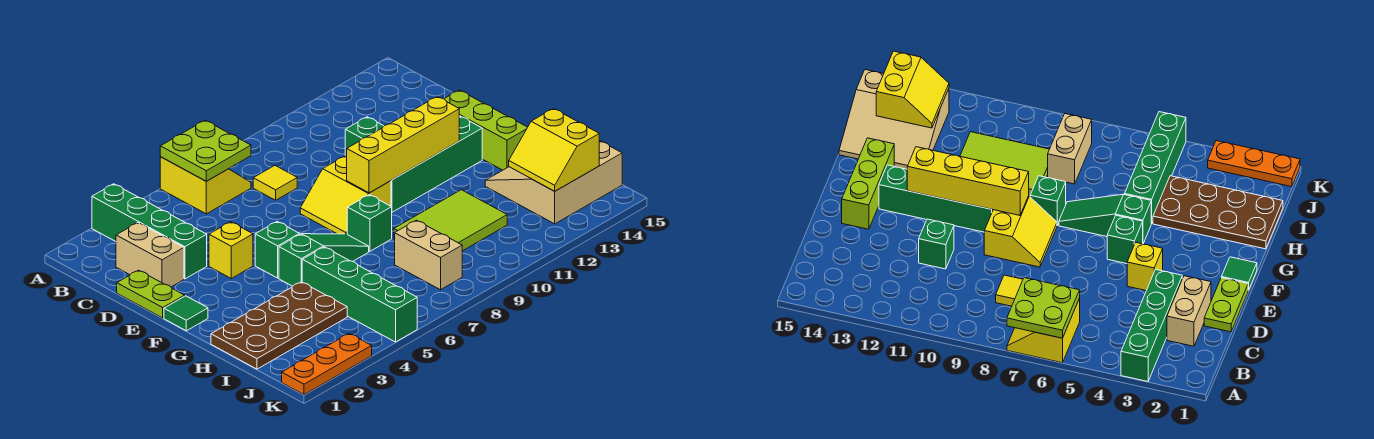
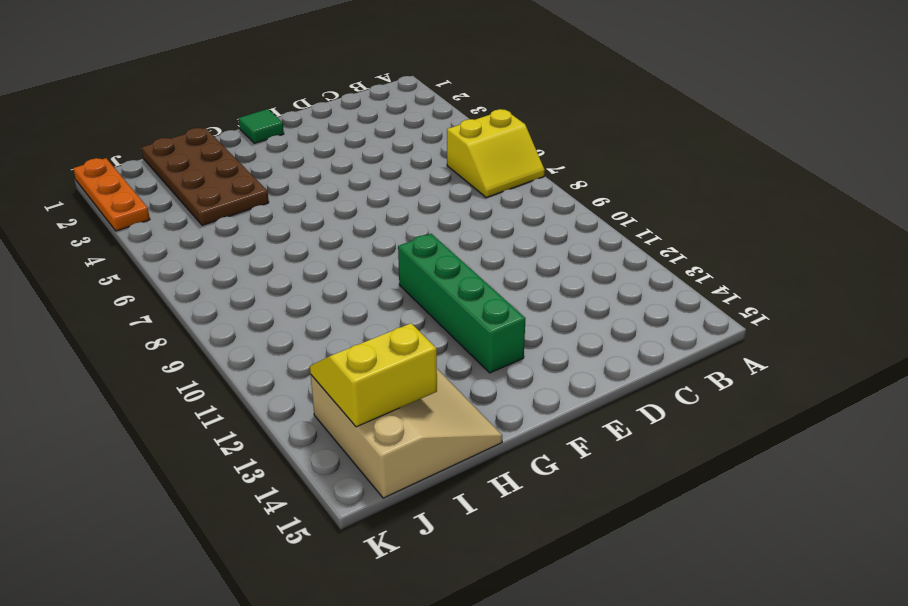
none -> green brick A3:D3 level 1
none -> tan brick C2:D2 level 1
none -> yellow tile C8 level 1

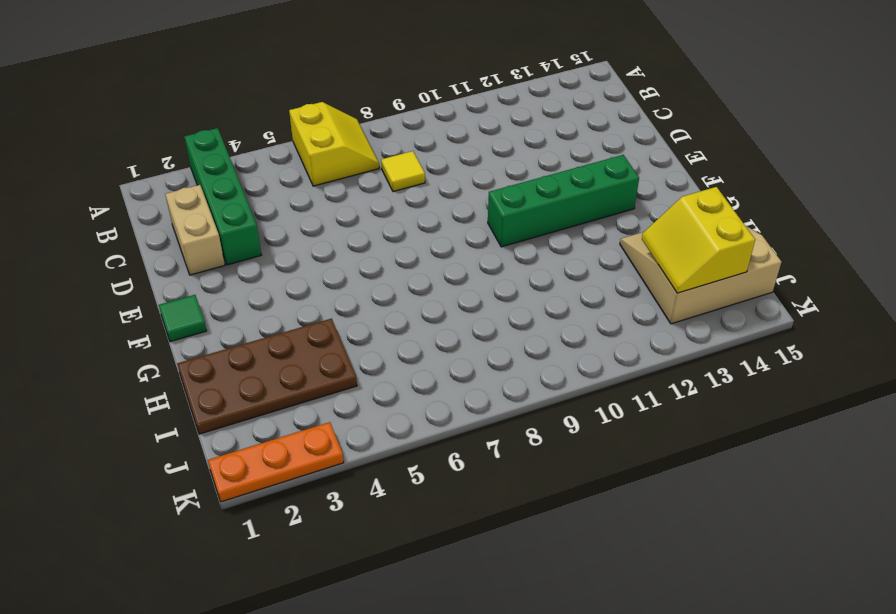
none -> lime plate D1:E1 level 1
none -> green brick D11 level 1
none -> yellow brick E4 level 1

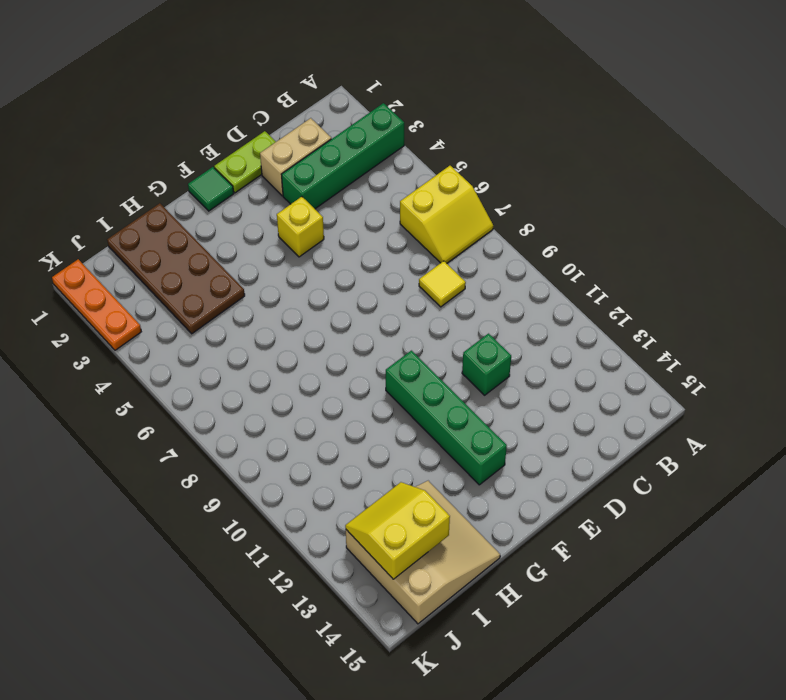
none -> yellow slope E8:F9 level 1 top 9
none -> lime brick E14:G14 level 1
none -> green brick F5 level 1

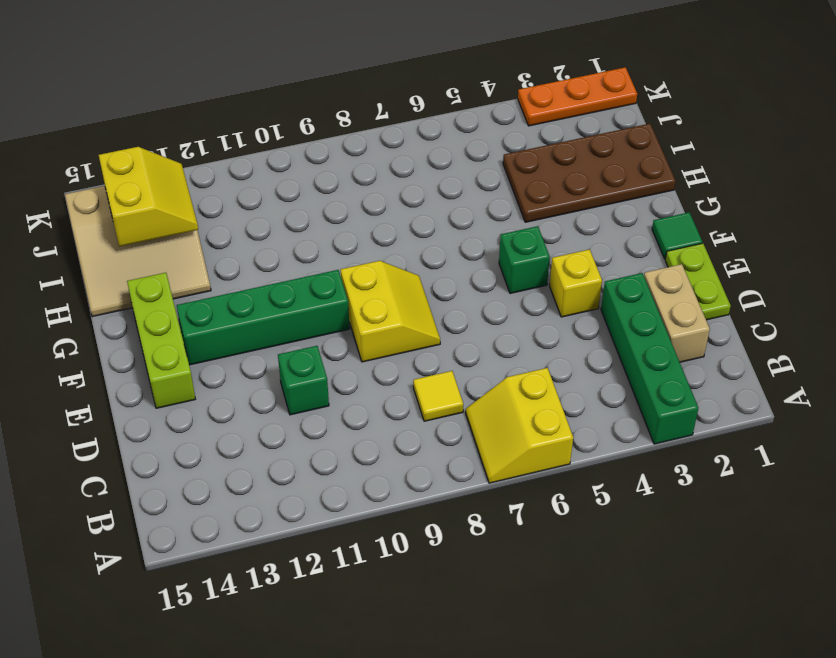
none -> green slope G5:G7 level 1 top 5
none -> green brick G8 level 1
none -> green brick H5:K5 level 1

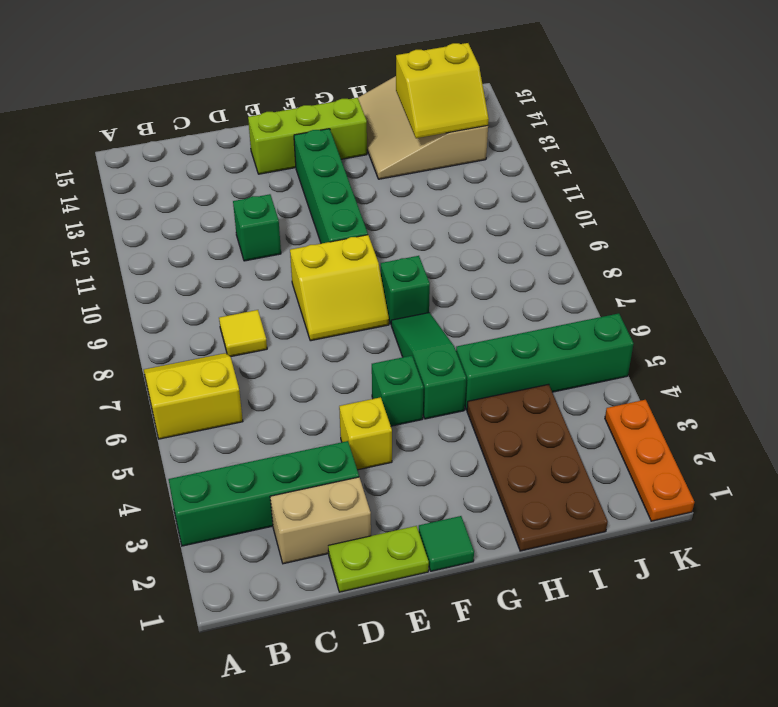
none -> lime tile H9:I11 level 1
none -> tan brick I8:J8 level 1
none -> lime plate A6:B7 level 2

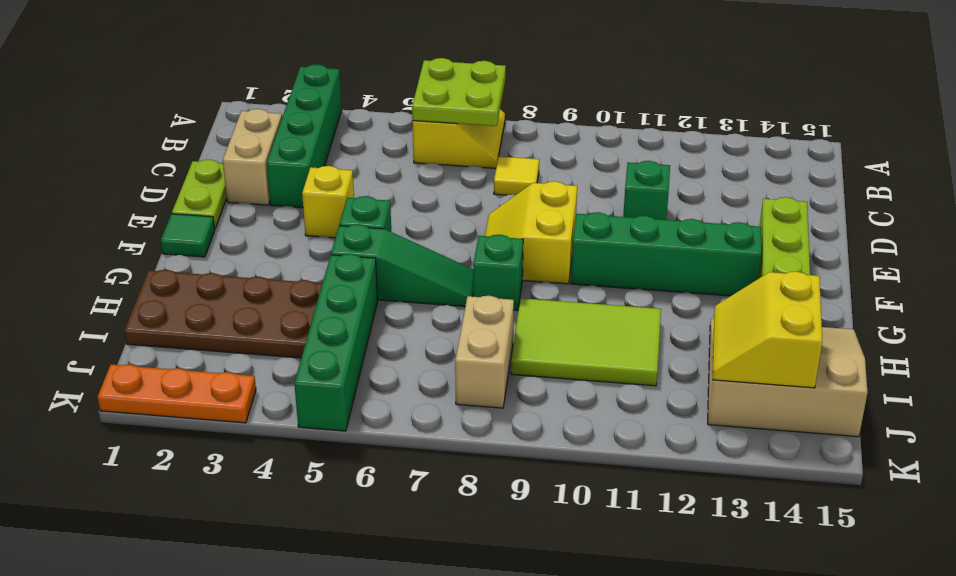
none -> yellow brick F9:F12 level 2

